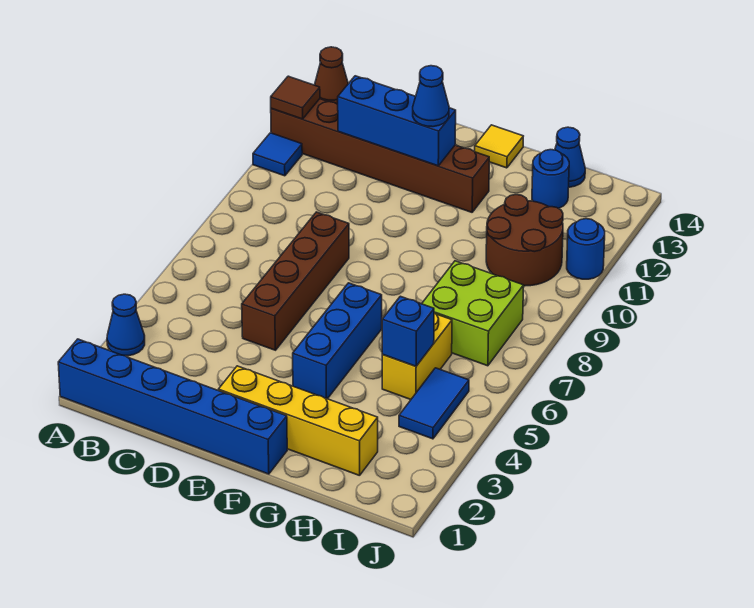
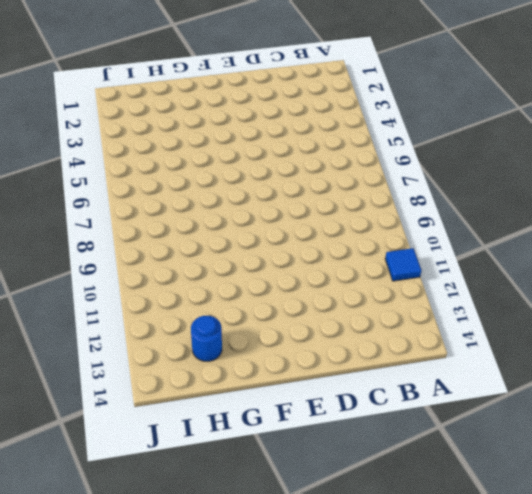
none -> blue brick A1:F1 level 1
none -> blue cone A3 level 1
none -> brown brick A12:F12 level 1

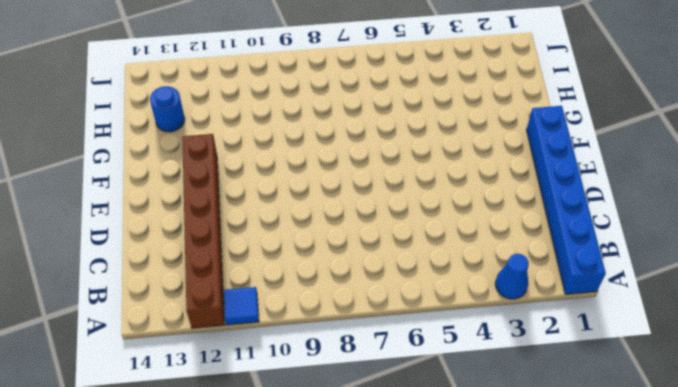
none -> brown cone A14 level 1
none -> brown brick D5:D8 level 1
none -> yellow brick E2:H2 level 1

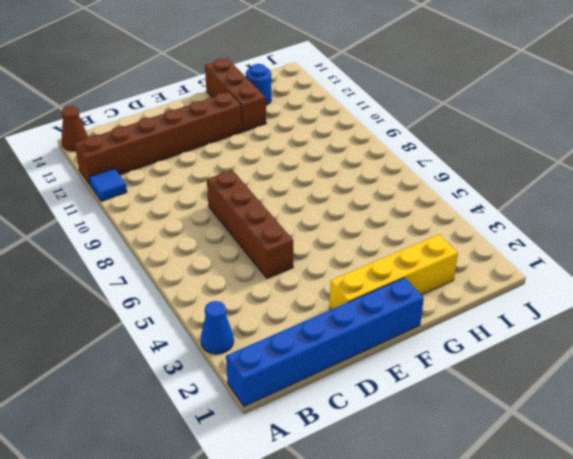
brown brick G12:G14 level 1 -> none
none -> blue brick F4:F6 level 1
none -> yellow tile F14 level 1
none -> yellow brick H5:H6 level 1

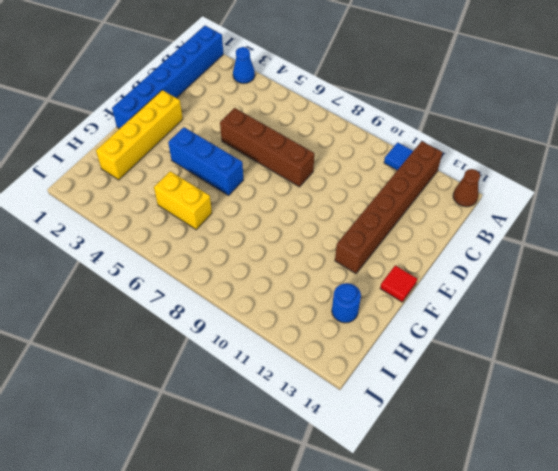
red tile F14 level 1 -> yellow tile F14 level 1
none -> lime brick H7:I8 level 1
none -> brown round brick H10:I11 level 1
none -> blue cone H14 level 1

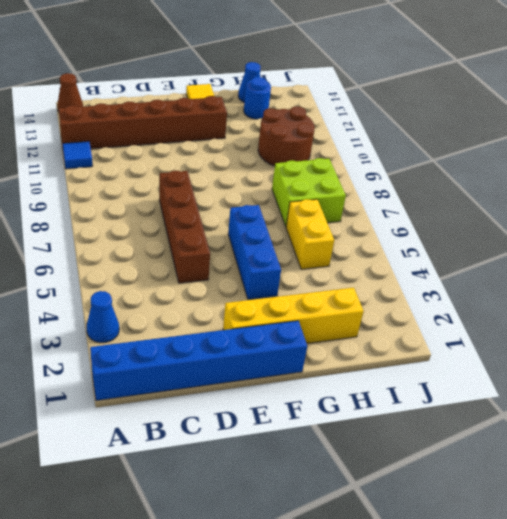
none -> blue tile I4:I5 level 1
none -> blue round brick J11 level 1
none -> brown tile A12 level 2

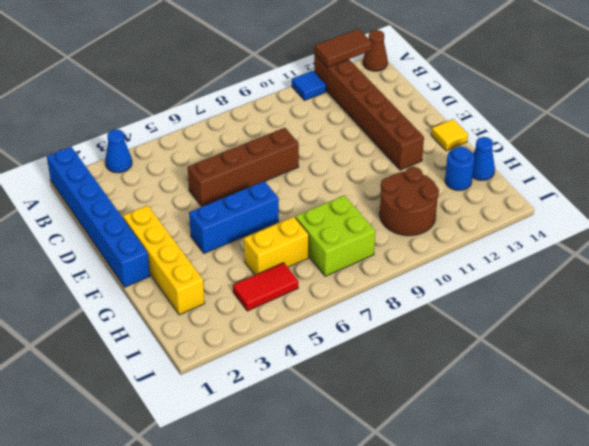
brown tile A12:A13 level 2 -> brown tile A12 level 2
red tile I4:I5 level 1 -> blue tile I4:I5 level 1
none -> blue round brick J11 level 1
none -> blue brick C12:E12 level 2
none -> blue brick H5 level 2

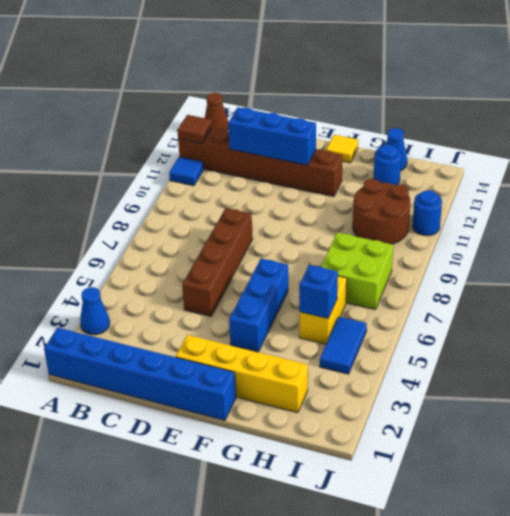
none -> blue cone E12 level 3

